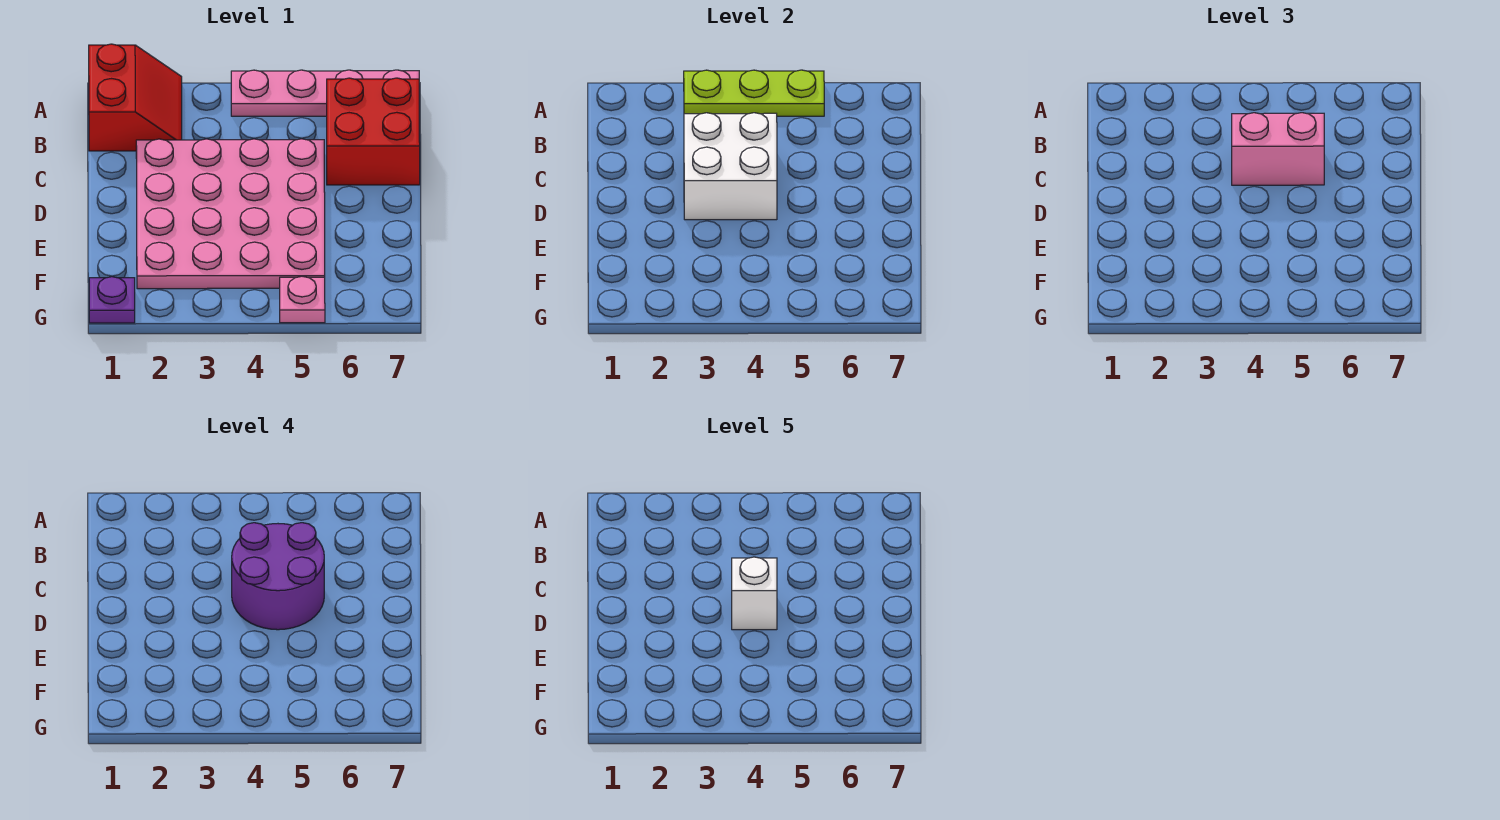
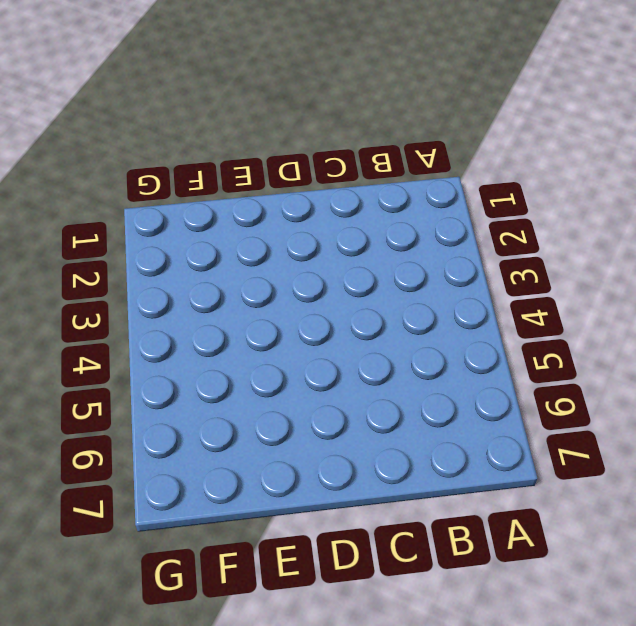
none -> red slope A1:B2 level 1 top 1
none -> pink plate A4:A7 level 1

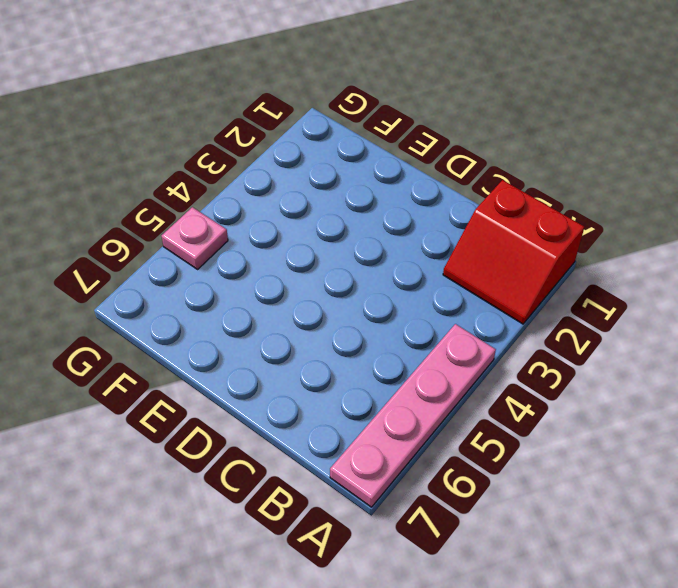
none -> red brick B6:C7 level 1
none -> pink plate C2:F5 level 1

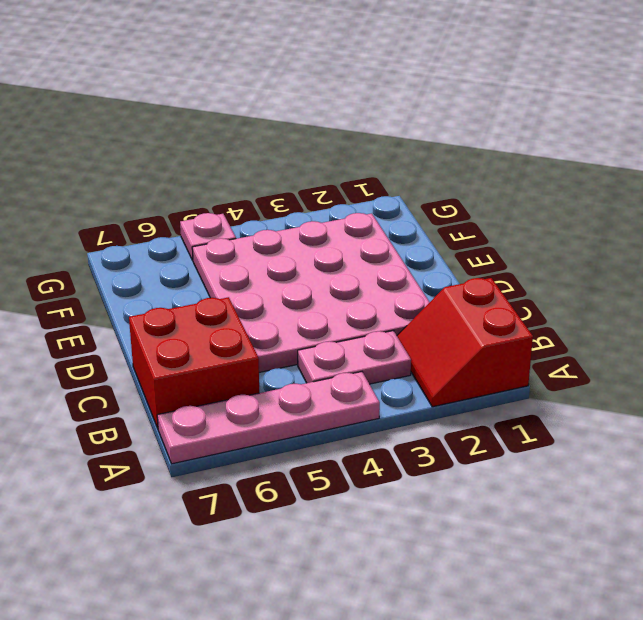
pink plate B3:B4 level 1 -> none
none -> purple plate G1 level 1
none -> lime plate A3:A5 level 2

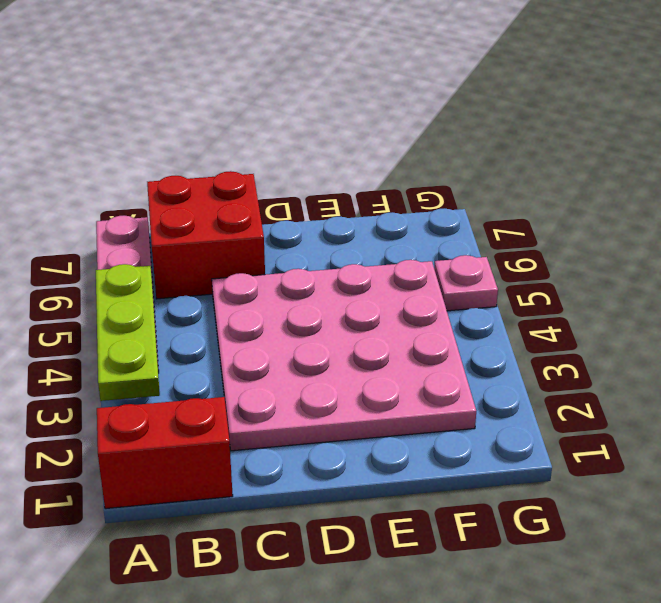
none -> purple plate G1 level 1
none -> white brick C3:D4 level 2

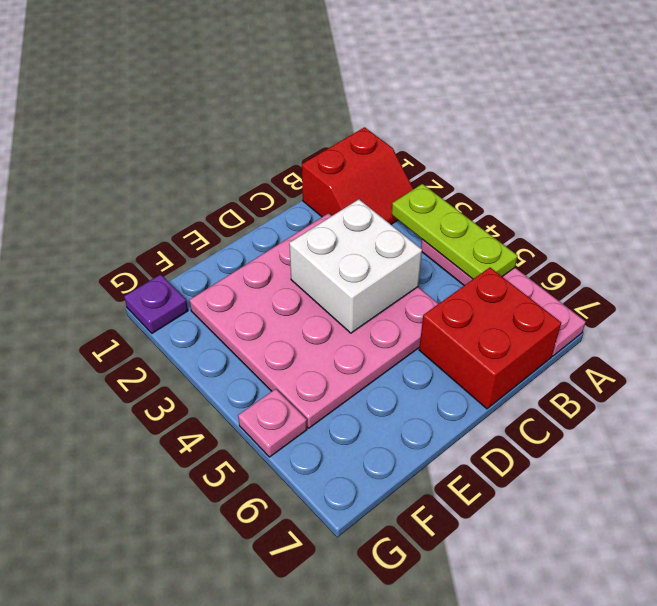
none -> pink brick C4:C5 level 3
none -> purple round brick C4:D5 level 4

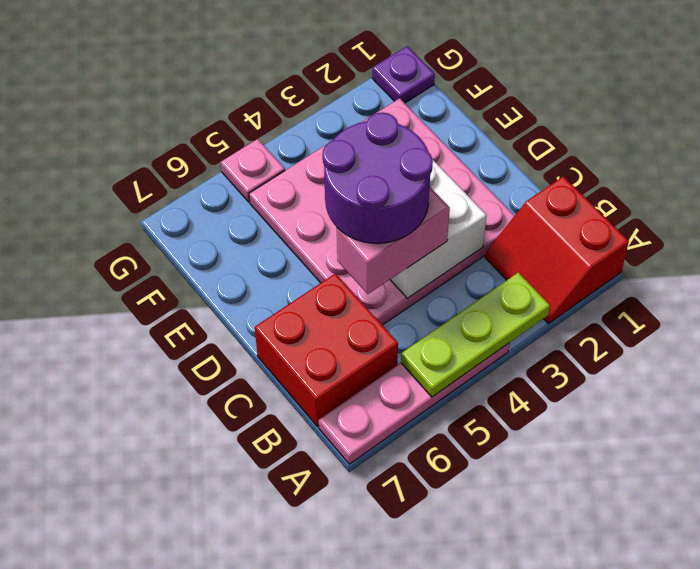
none -> white brick D4 level 5

